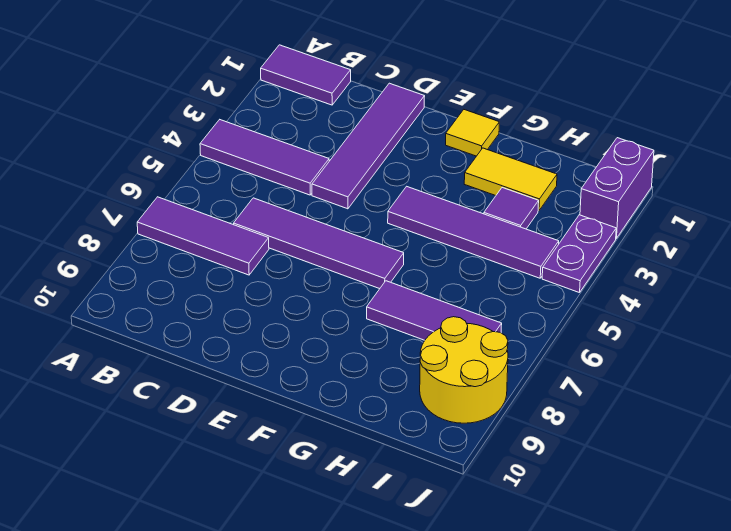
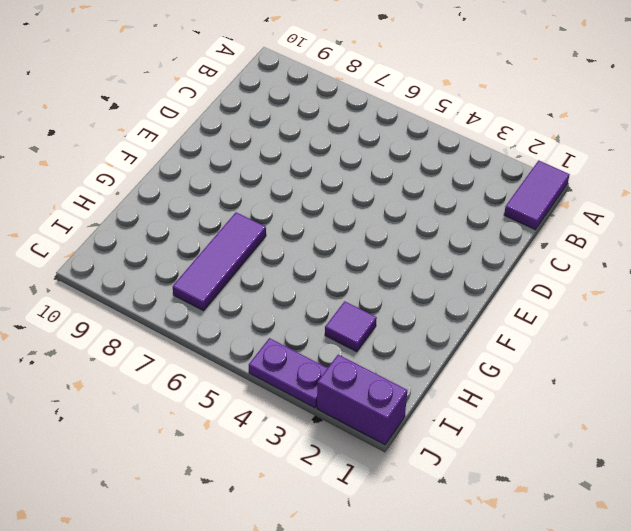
none -> purple tile A4:C4 level 1
none -> purple tile A7:C7 level 1
none -> purple tile C6:F6 level 1

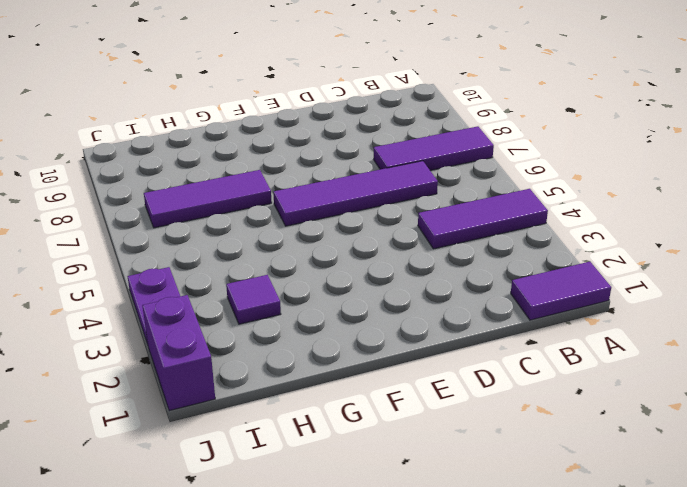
none -> purple tile D1:D4 level 1
none -> yellow tile F1 level 1
none -> purple tile F4:I4 level 1

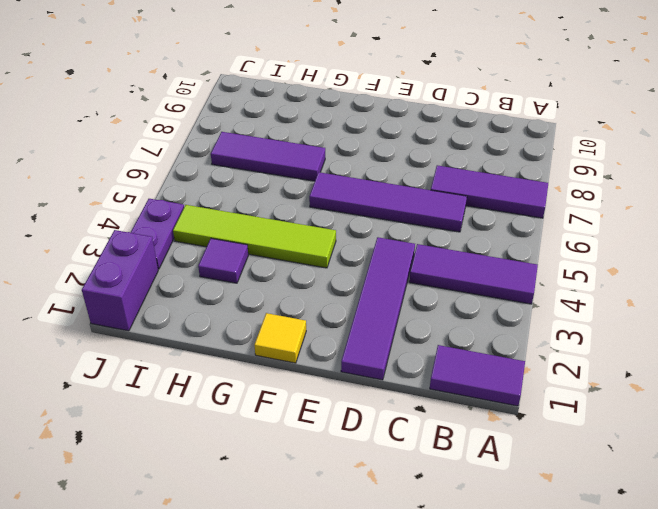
lime tile F4:I4 level 1 -> purple tile F4:I4 level 1
none -> yellow tile G2:H2 level 1
none -> yellow round brick I8:J9 level 1

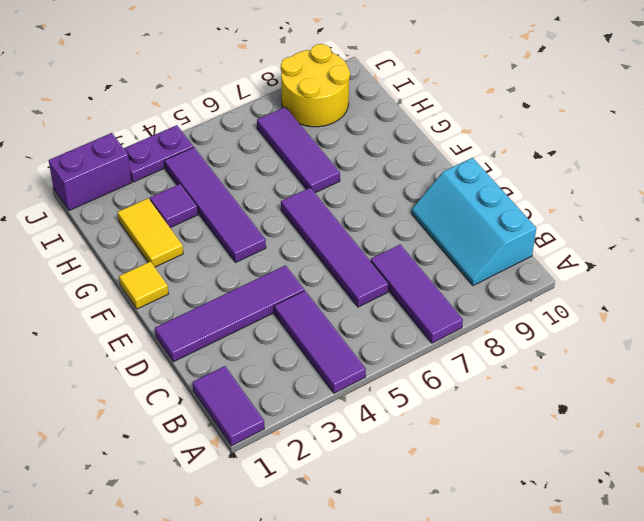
cyan slope B9:D10 level 1 top 10 -> none

